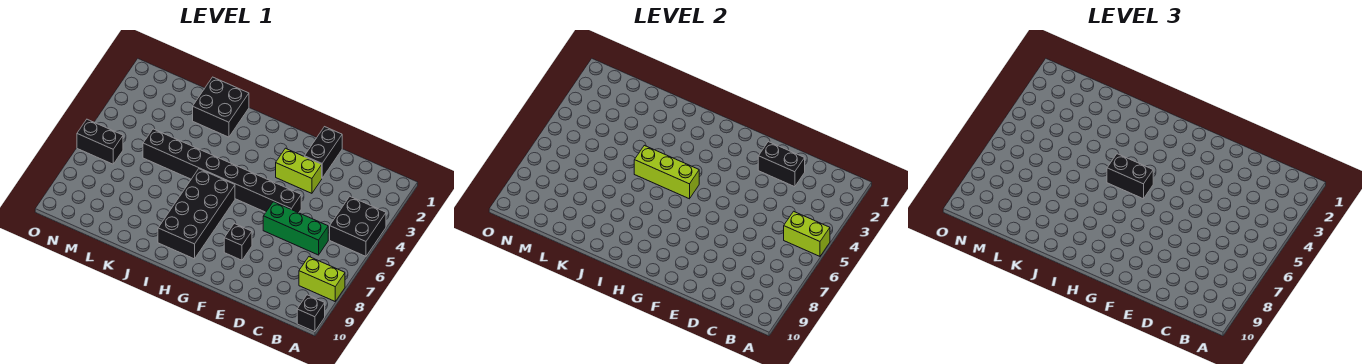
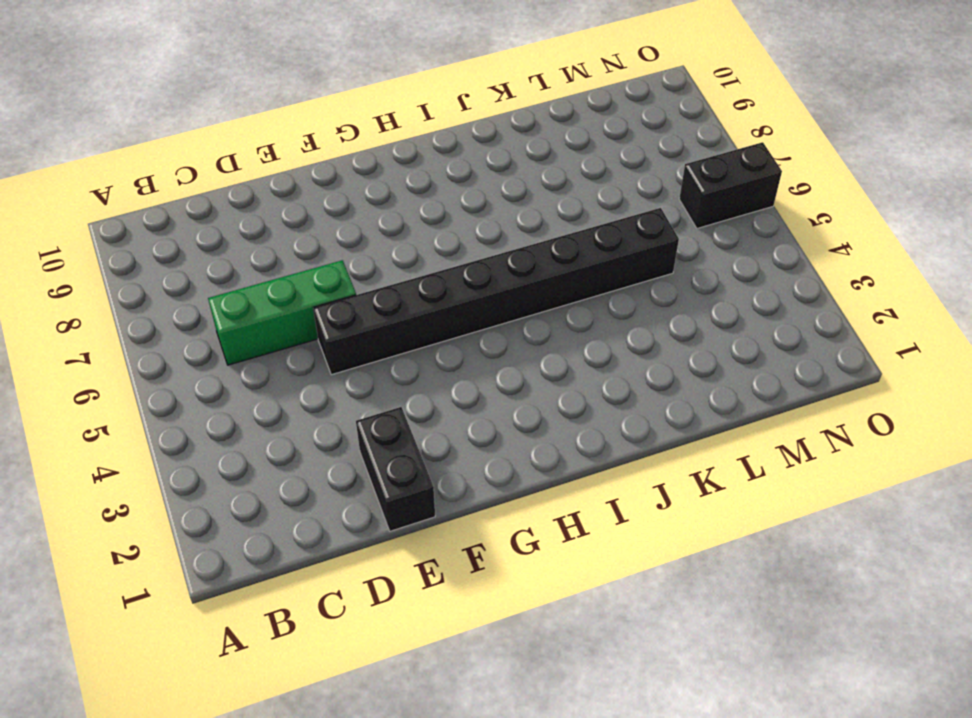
none -> black brick A4:B5 level 1
none -> lime brick A8:B8 level 1
none -> black brick A10 level 1

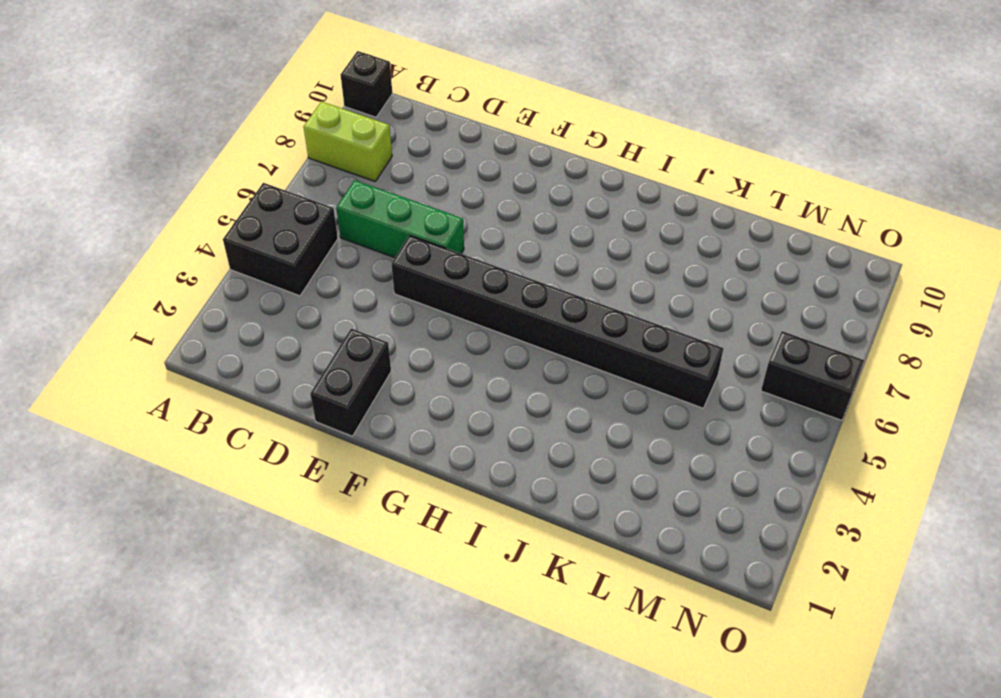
none -> lime brick E3:F3 level 1
none -> black brick F8 level 1
none -> black brick H6:I9 level 1

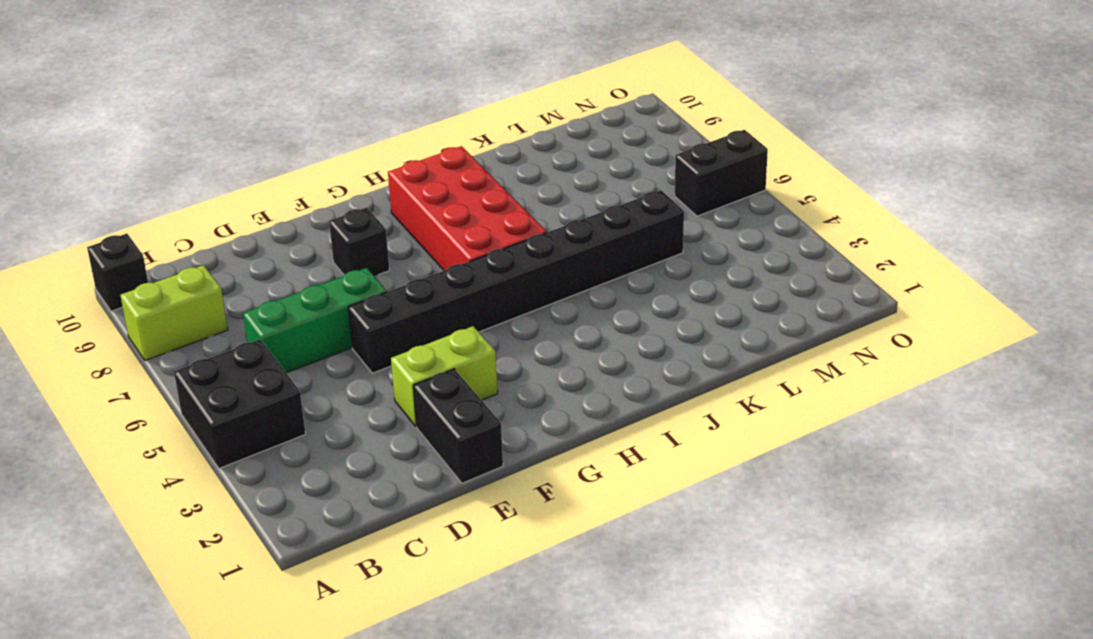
red brick H6:I9 level 1 -> black brick H6:I9 level 1
none -> black brick J1:K2 level 1
none -> lime brick A5:B5 level 2
none -> black brick D2:E2 level 2

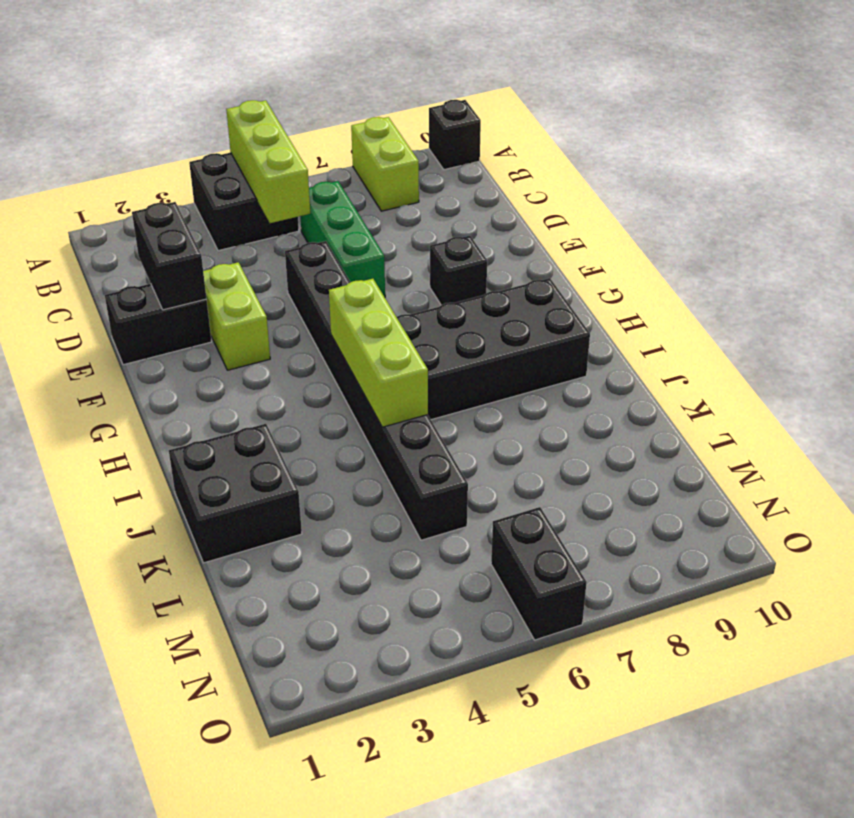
lime brick A5:C5 level 2 -> lime brick A5:B5 level 2
none -> black brick H5:I5 level 3

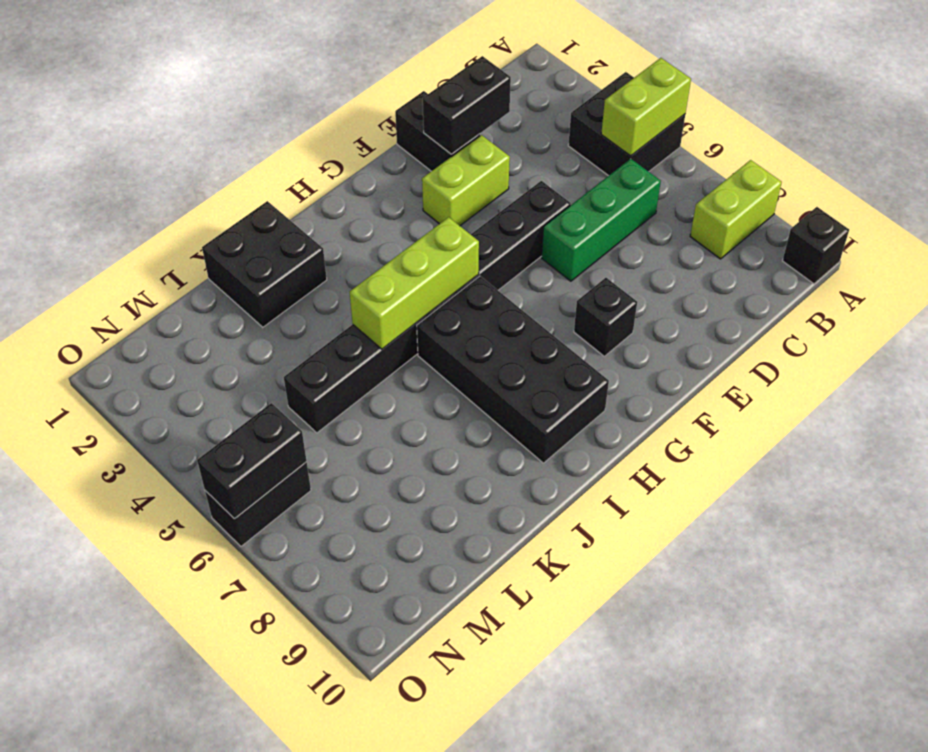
black brick N6:O6 level 2 -> black brick H5:I5 level 3

